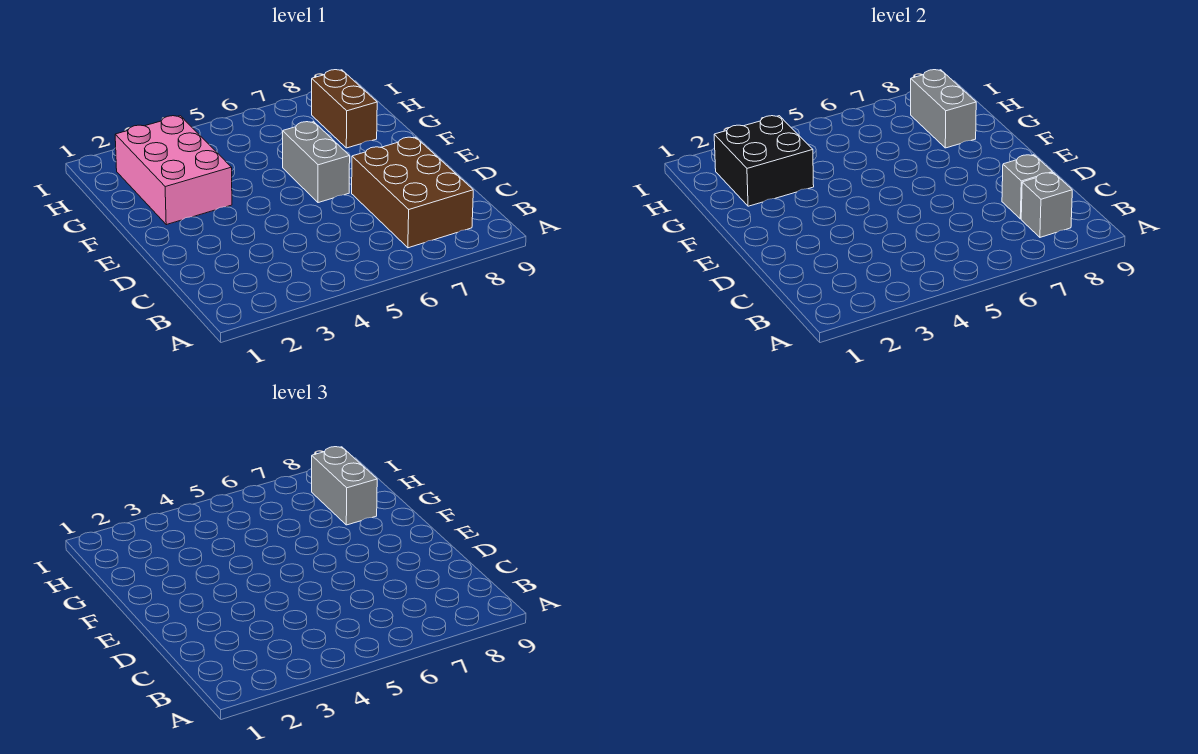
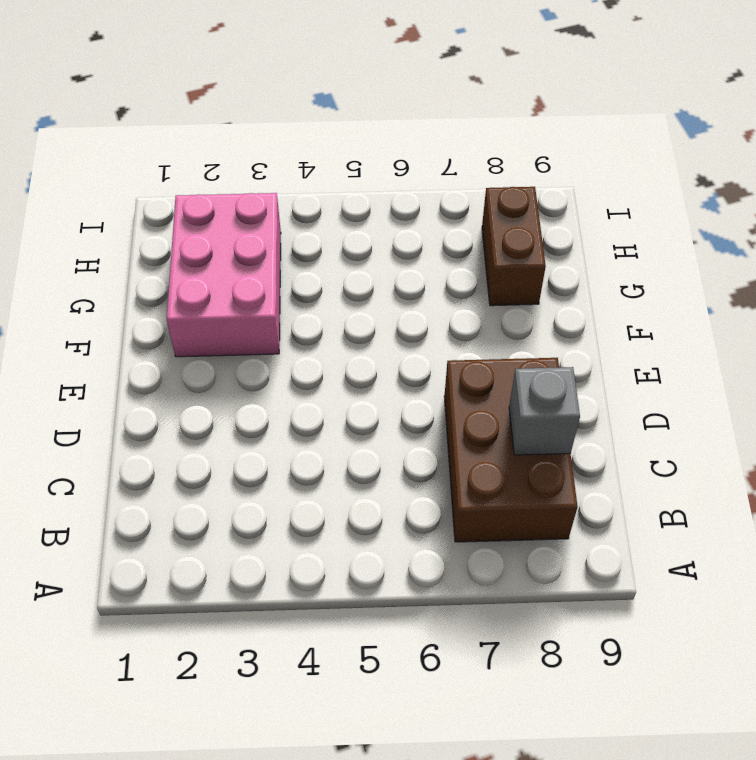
none -> grey brick E6:F6 level 1
none -> grey brick B8 level 2

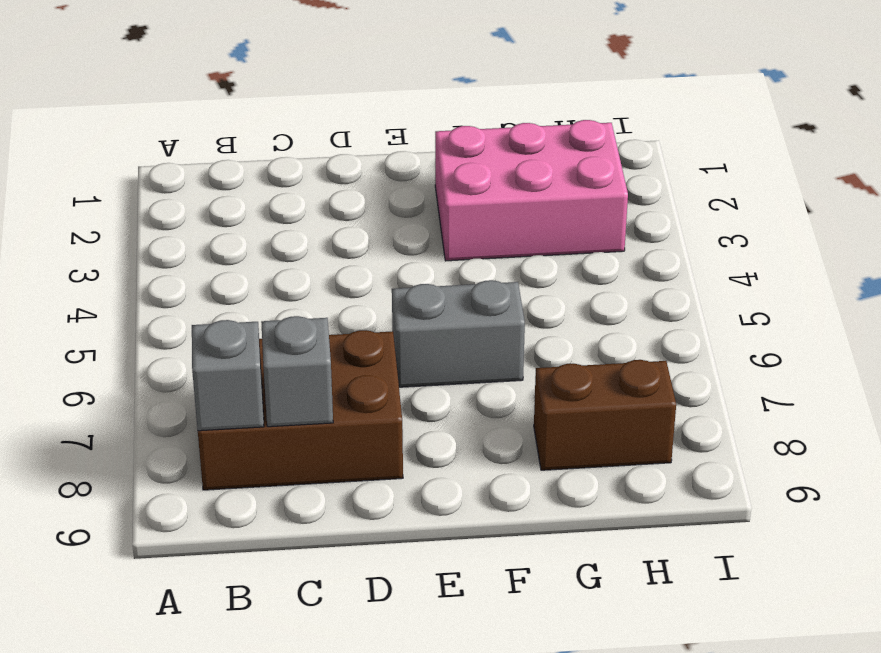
none -> black brick G2:H3 level 2
none -> grey brick G8:H8 level 2

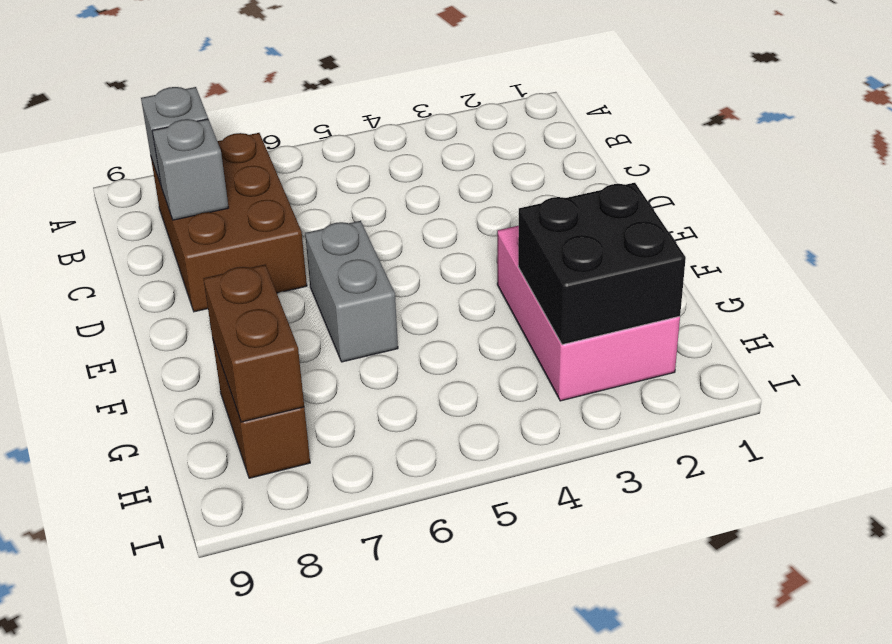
brown brick G8:H8 level 2 -> grey brick G8:H8 level 2
none -> grey brick G8:H8 level 3

